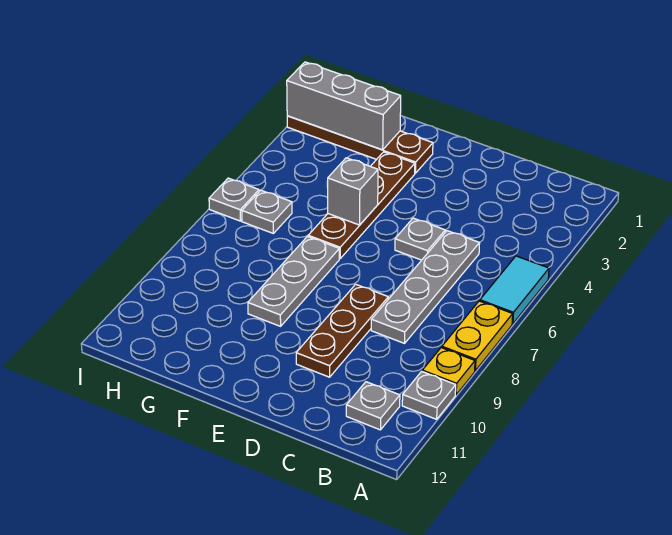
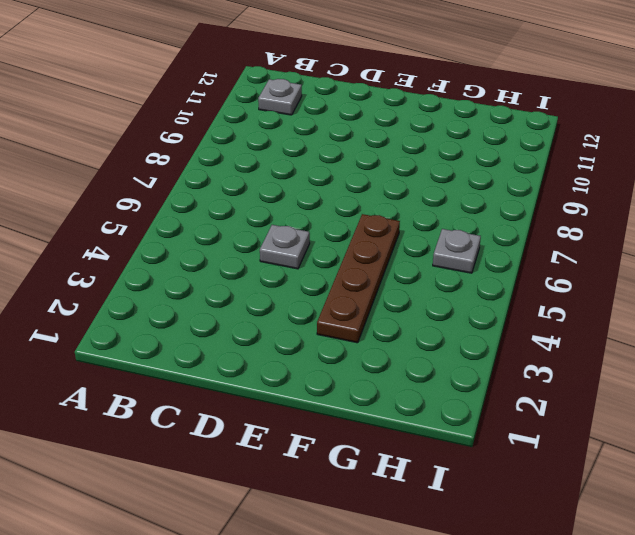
none -> cyan tile A5:A6 level 1
none -> yellow plate A7:A8 level 1
none -> yellow plate A9 level 1

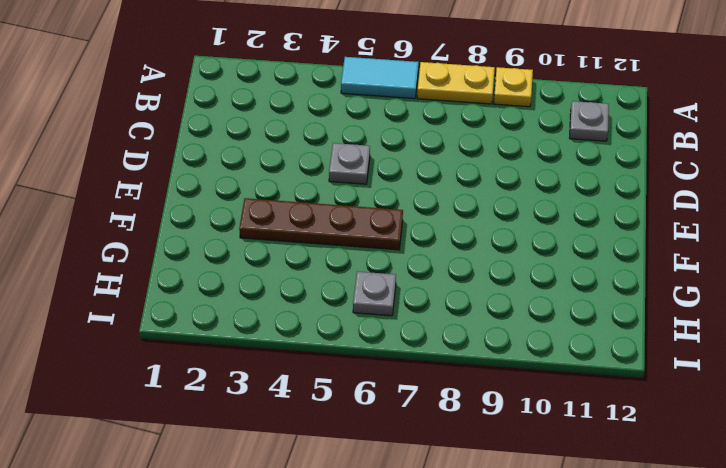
none -> grey plate A10 level 1
none -> grey plate C5:C8 level 1
none -> brown plate D8:D10 level 1

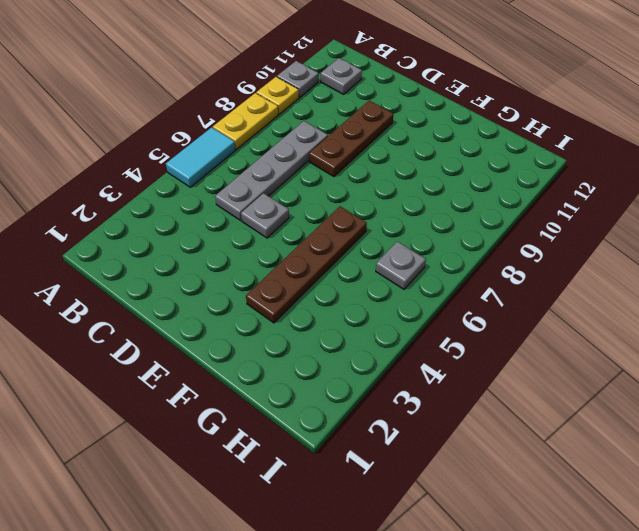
none -> brown plate F2:I2 level 1
none -> grey plate F7:F9 level 1
none -> grey plate I6 level 1

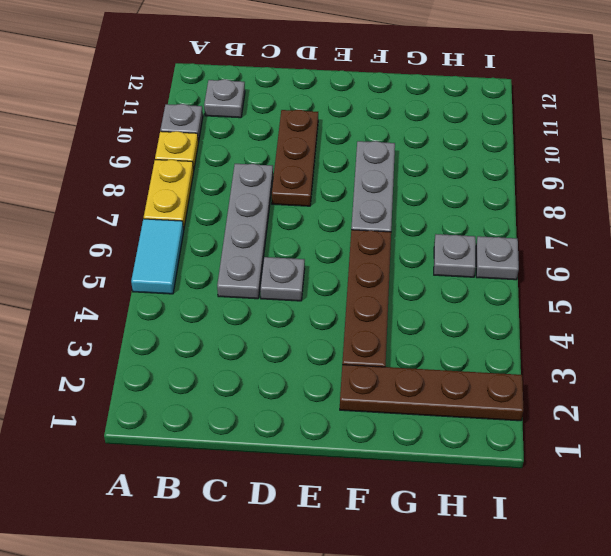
none -> grey brick F5 level 2
none -> grey brick G2:I2 level 2

